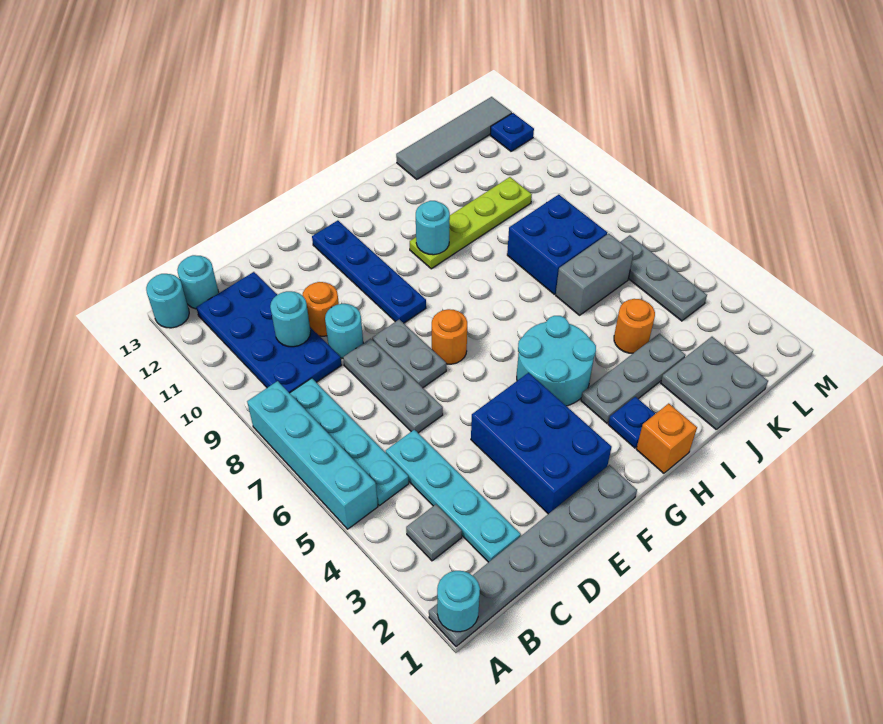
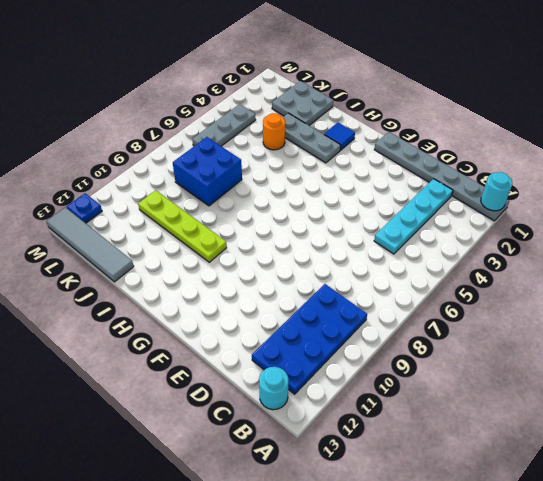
blue tile H2 level 1 -> blue plate H2 level 1
none -> cyan brick A5:A8 level 1
none -> cyan round brick A13 level 1
none -> grey plate B3 level 1
none -> cyan plate B5:B8 level 1

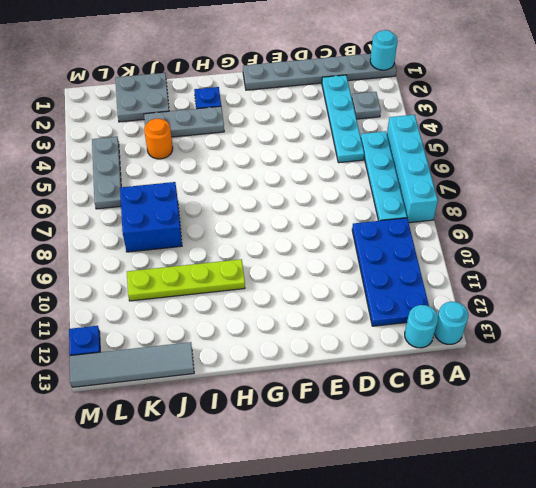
none -> grey plate D6:D8 level 1
none -> cyan round brick D9 level 1
none -> orange round brick D10 level 1
none -> blue brick E2:F4 level 1

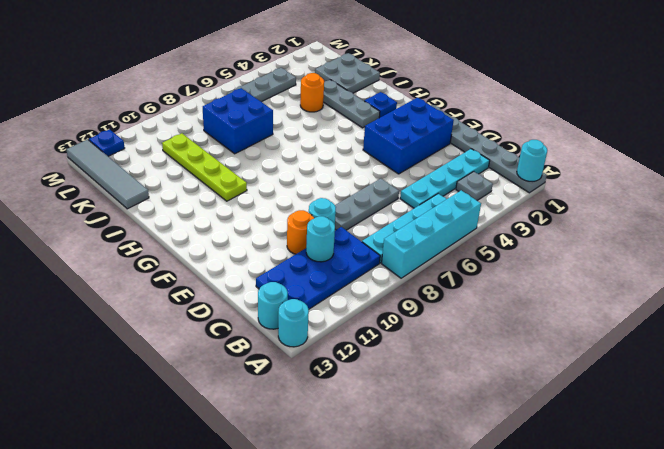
none -> grey plate E7:E8 level 1
none -> orange round brick F7 level 1
none -> blue plate F9:F12 level 1
none -> cyan round brick G4:H5 level 1

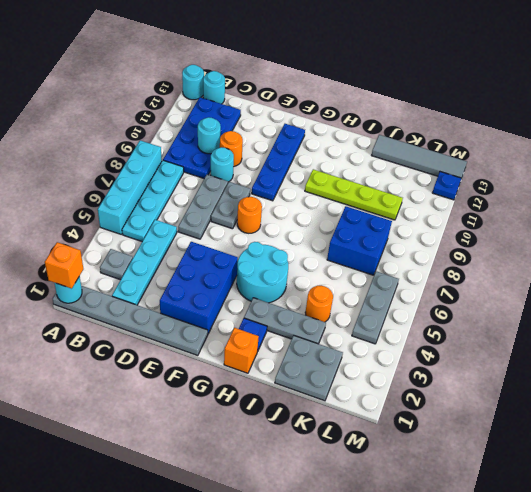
orange brick A1 level 3 -> none
none -> grey brick J6:K6 level 1
none -> cyan round brick H10 level 2

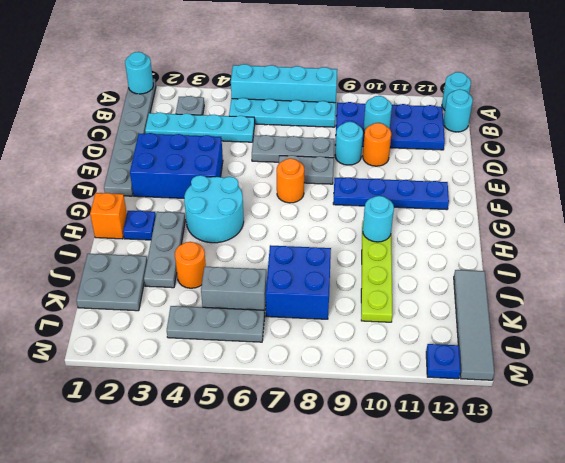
grey brick K5:K6 level 1 -> grey brick J6:K6 level 1

